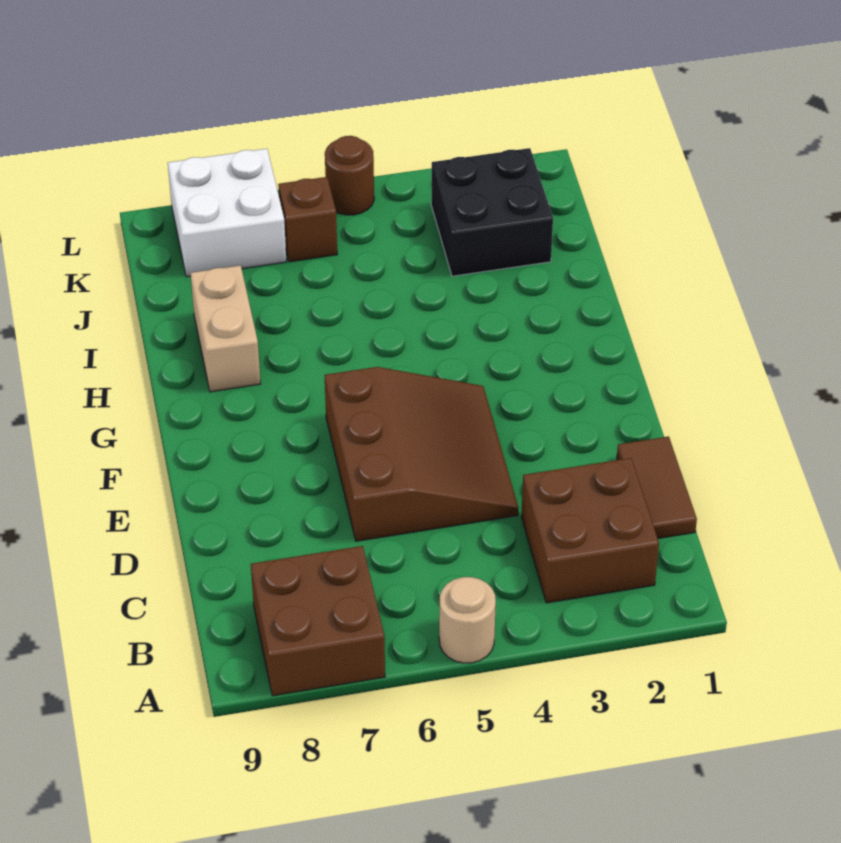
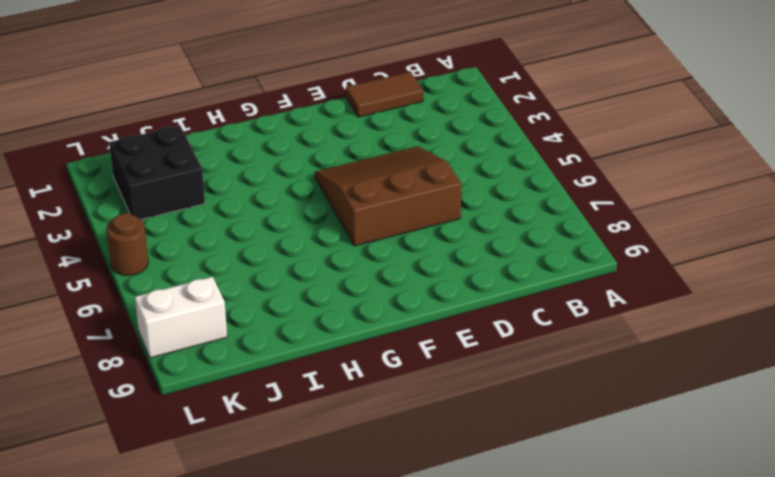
white brick K8:L8 level 1 -> white brick K7:L8 level 1
none -> tan round brick A5 level 1
none -> brown brick A7:B8 level 1

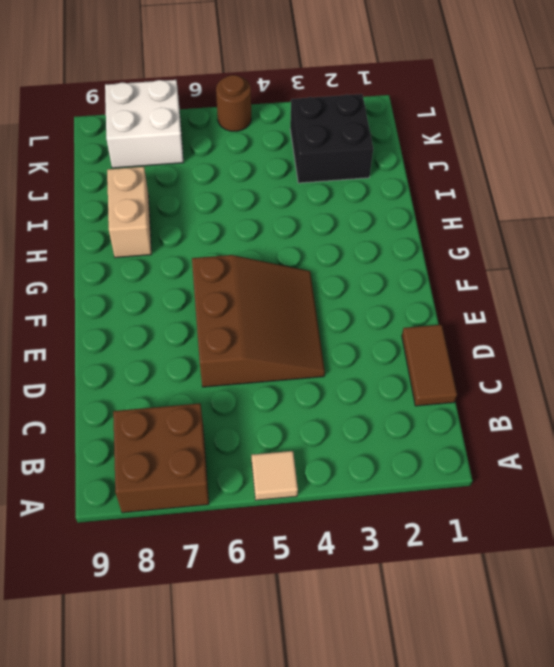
tan tile A5 level 1 -> tan round brick A5 level 1
none -> brown brick B2:C3 level 1
none -> brown brick K6 level 1

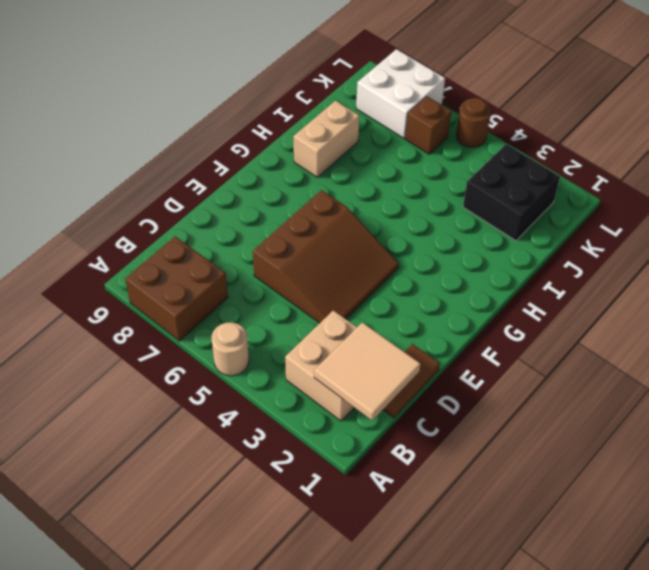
tan tile B1:C2 level 2 -> none
tan brick B2:C3 level 1 -> brown brick B2:C3 level 1

